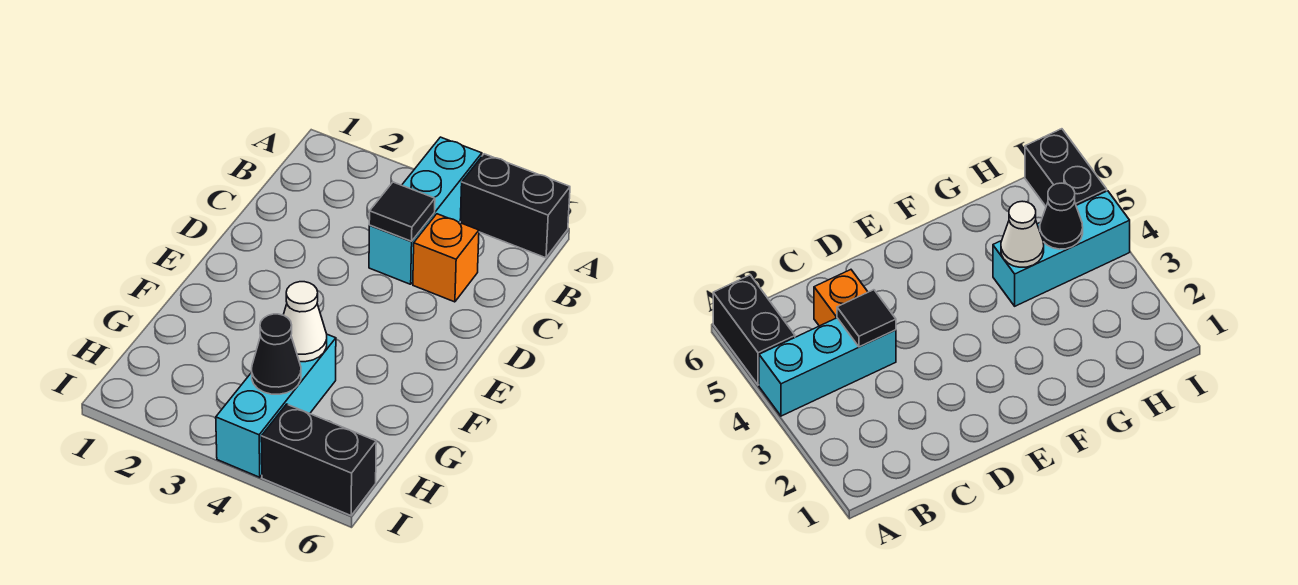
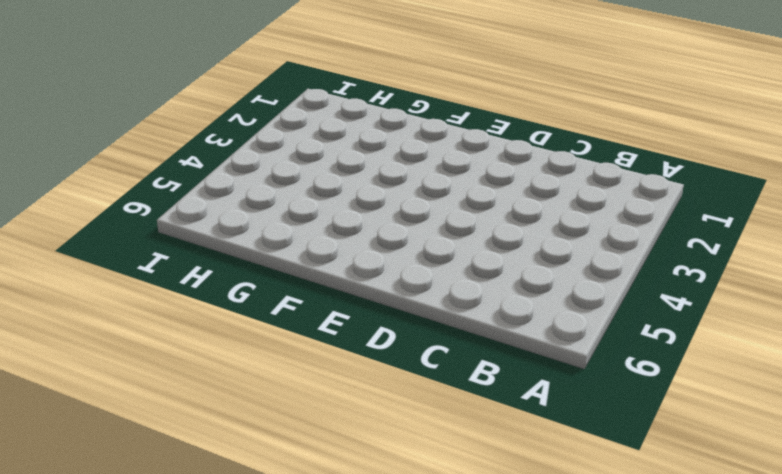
none -> cyan brick A4:C4 level 1
none -> black brick A5:A6 level 1

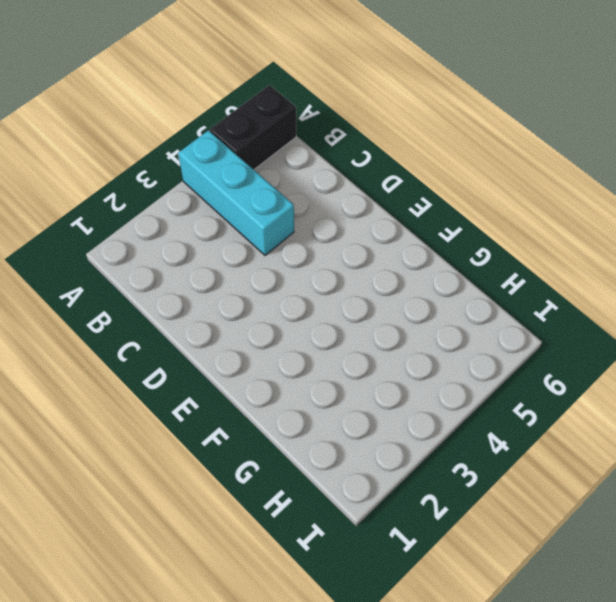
none -> orange brick C5 level 1
none -> cyan brick G4:I4 level 1

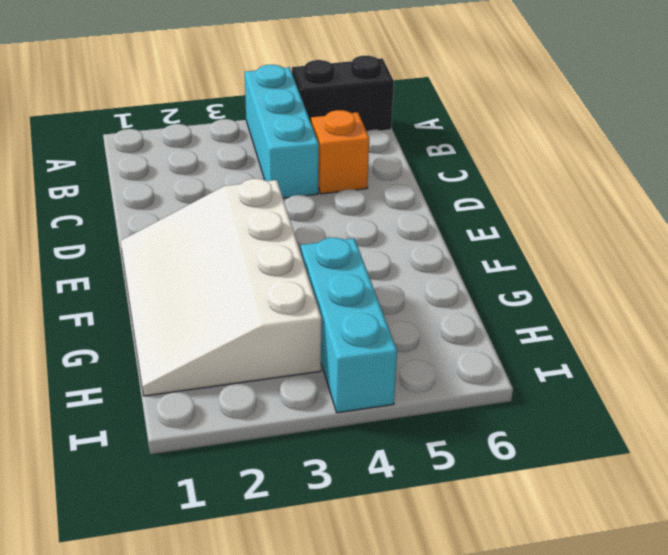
white slope E1:H3 level 1 top 3 -> none
none -> black brick I5:I6 level 1
none -> black tile C4 level 2

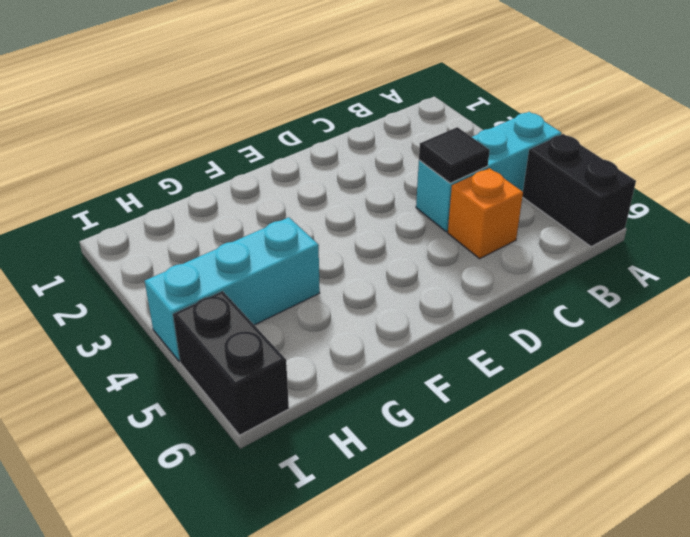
none -> white cone G4 level 2
none -> black cone H4 level 2

